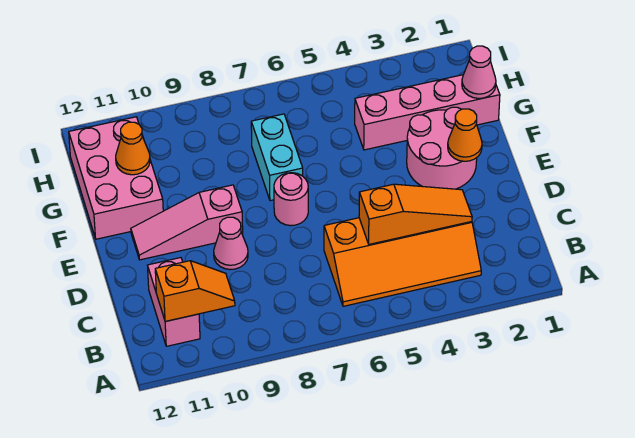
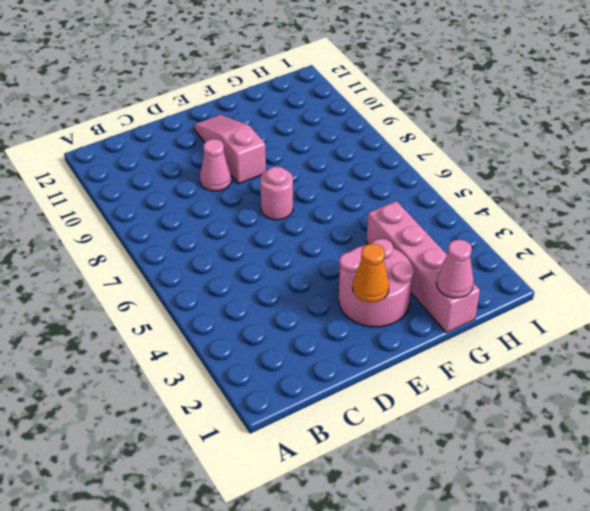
none -> orange slope B3:C6 level 1 top C
none -> pink brick B11:C11 level 1
none -> cyan brick F7:G7 level 1

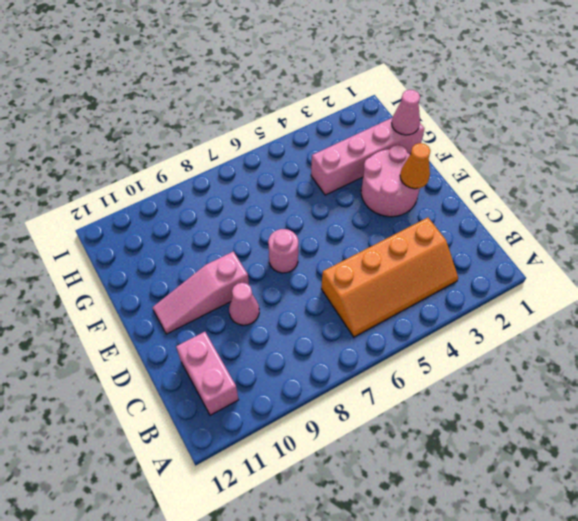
none -> cyan brick F7:G7 level 1
none -> pink brick F11:H12 level 1
none -> orange slope B10:B11 level 2 top 11

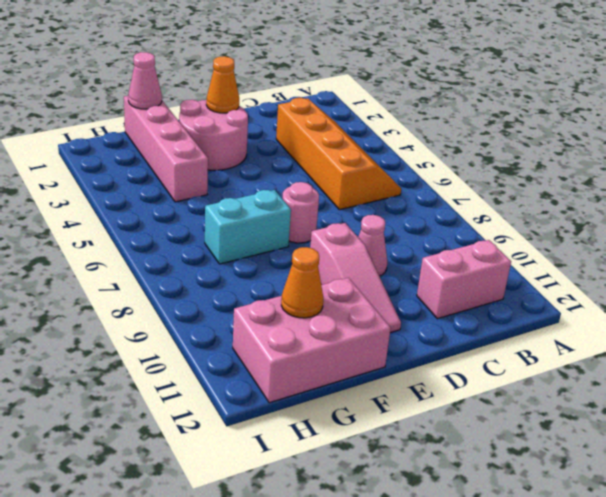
none -> orange slope B10:B11 level 2 top 11
none -> orange slope C3:C5 level 2 top 5

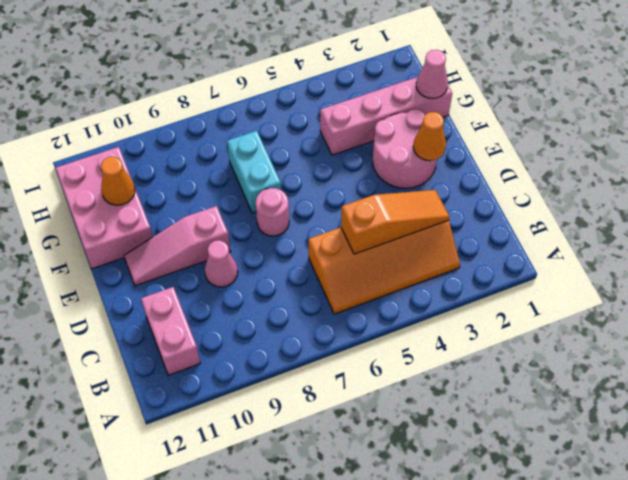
none -> orange slope B10:B11 level 2 top 11

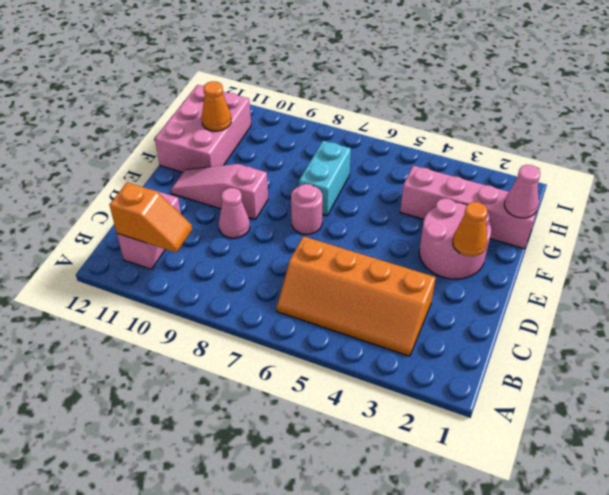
none -> orange slope C3:C5 level 2 top 5

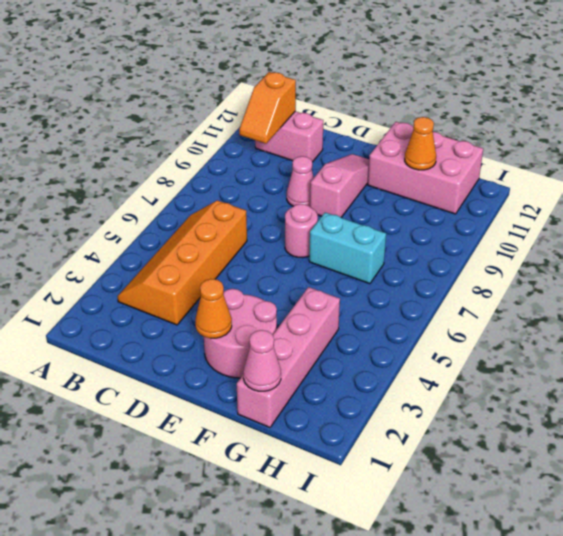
none -> orange slope C3:C5 level 2 top 5

